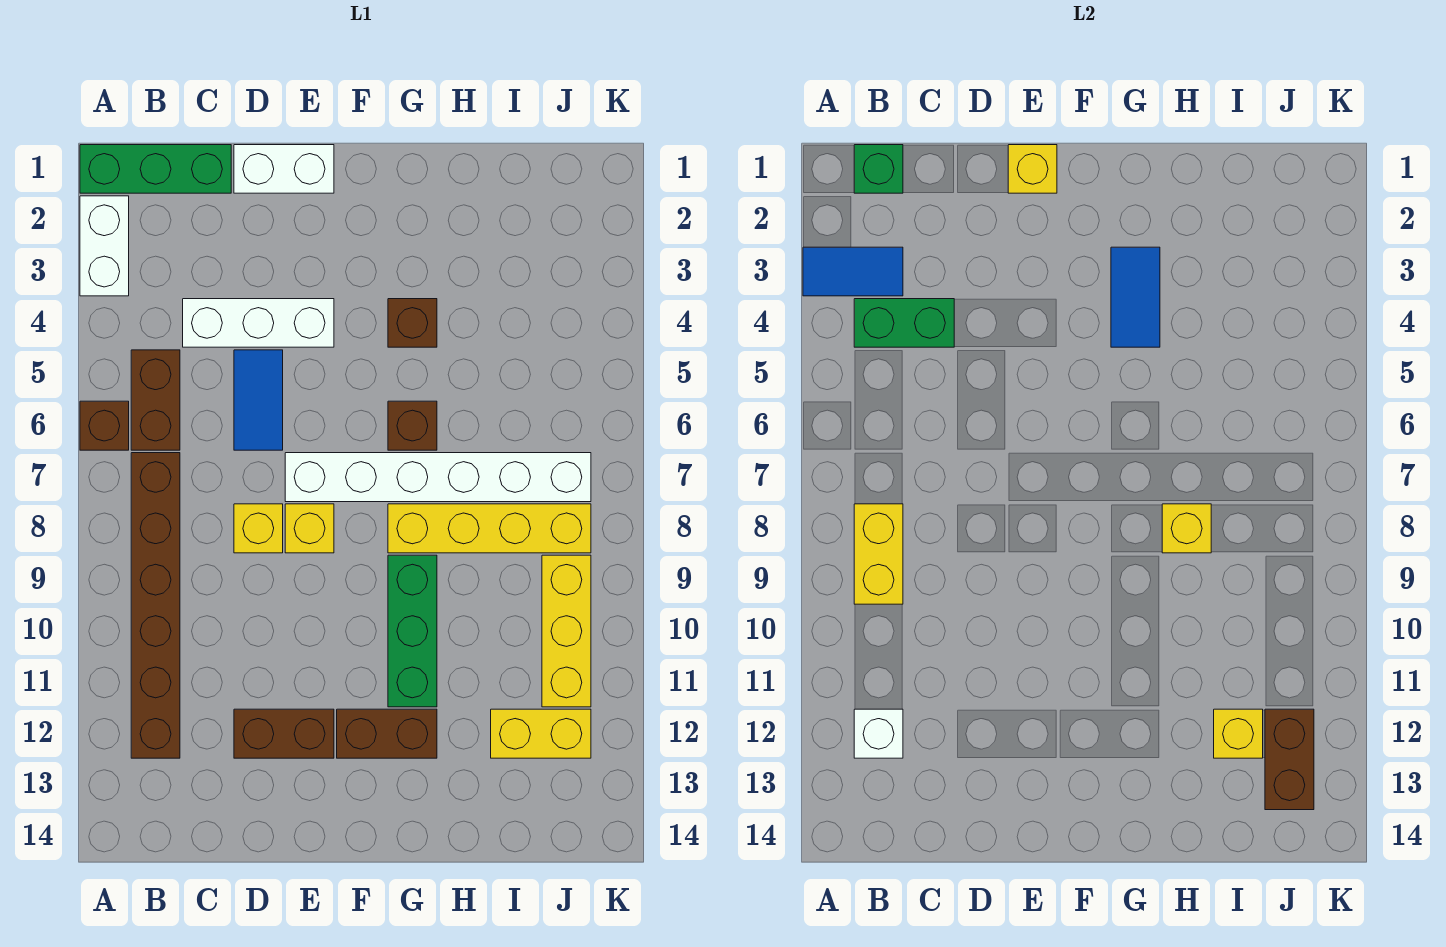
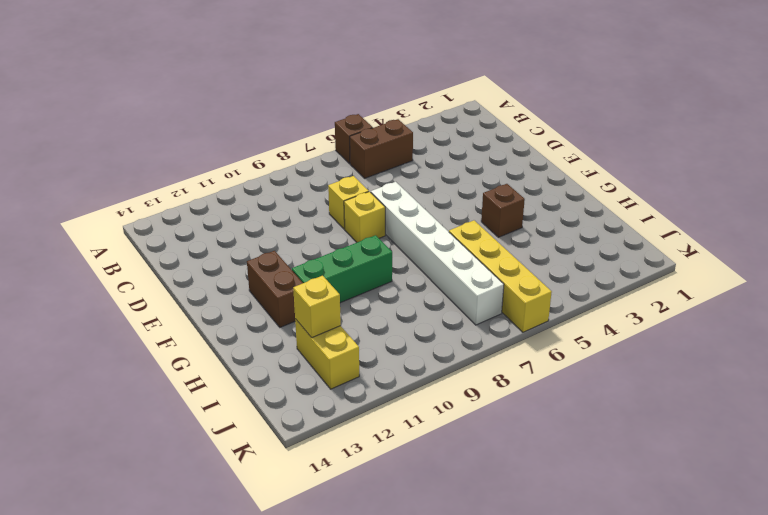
yellow brick H6:K6 level 1 -> yellow brick G8:J8 level 1
none -> green brick A1:C1 level 1
none -> white brick A2:A3 level 1
none -> brown brick B7:B12 level 1

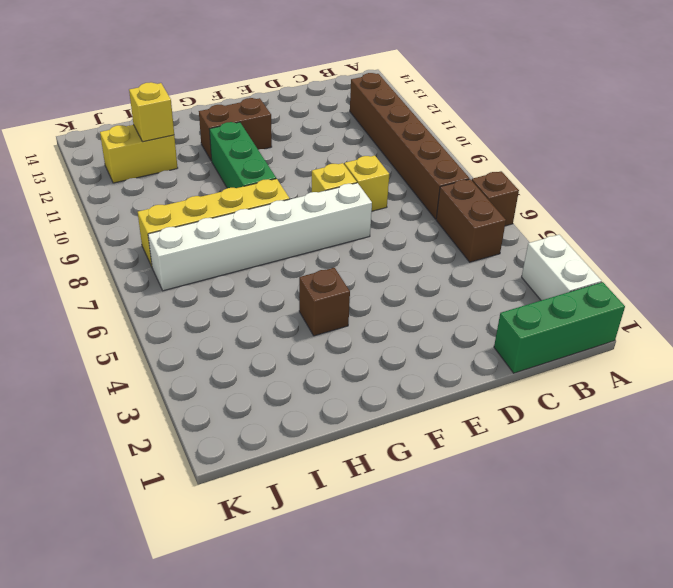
none -> white brick C4:E4 level 1
none -> white brick D1:E1 level 1
none -> blue tile D5:D6 level 1

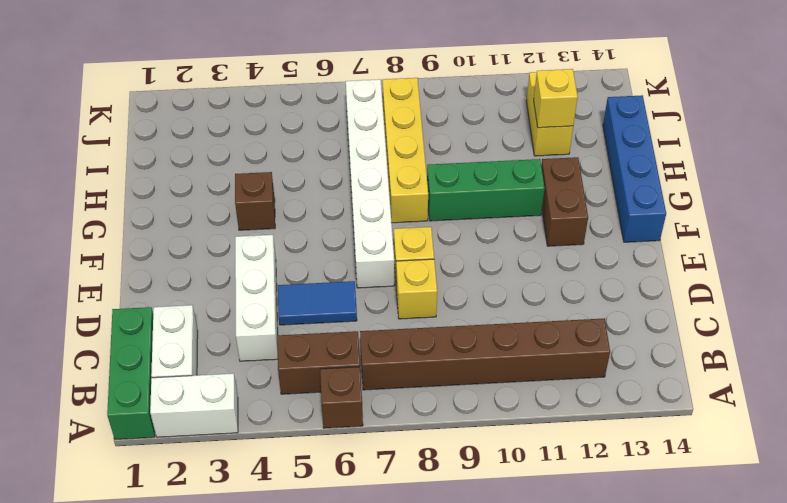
white brick B2:C2 level 1 -> white brick D1:E1 level 1
blue brick F14:I14 level 1 -> none
none -> brown brick D12:E12 level 1
none -> brown brick G6 level 1
none -> yellow brick J9:J11 level 1

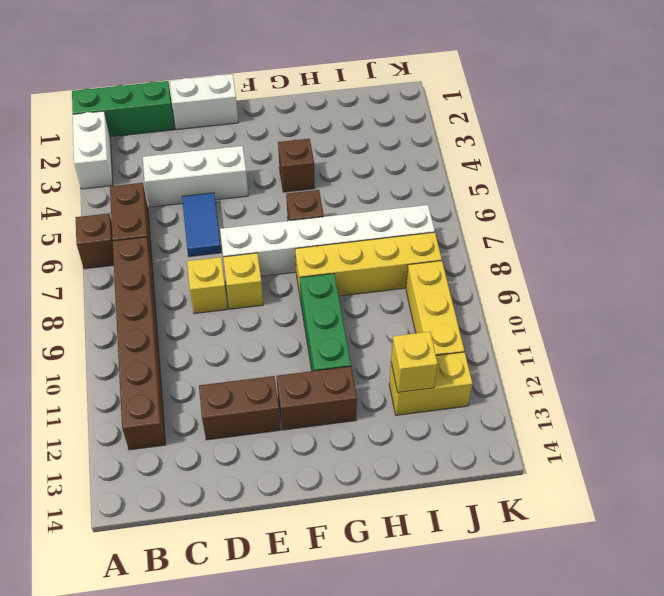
none -> blue tile A3:B3 level 2
none -> green brick B1 level 2
none -> green brick B4:C4 level 2

